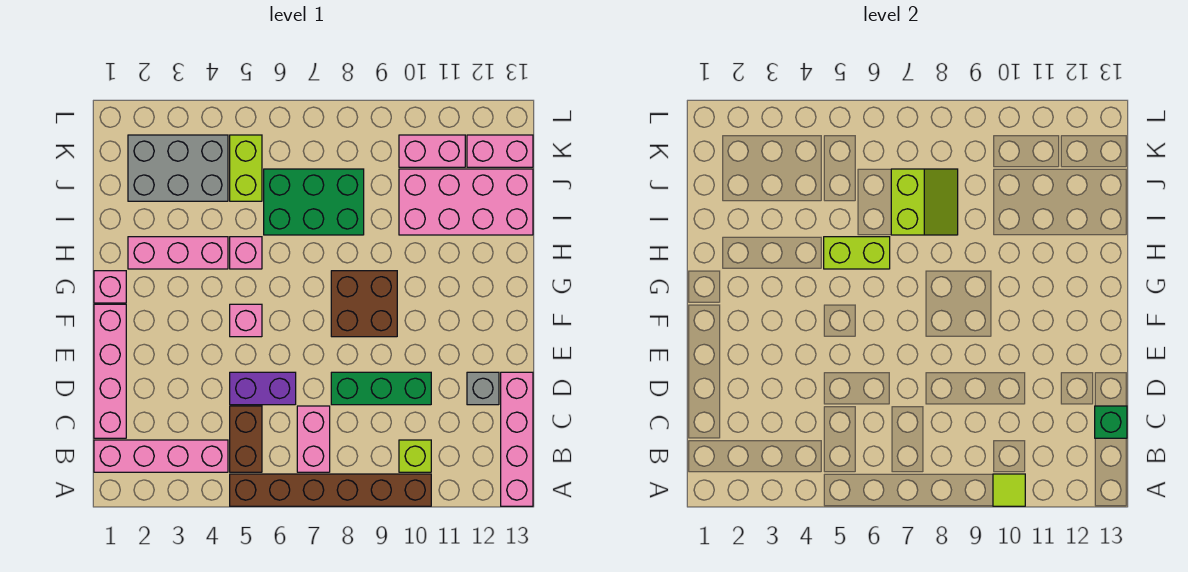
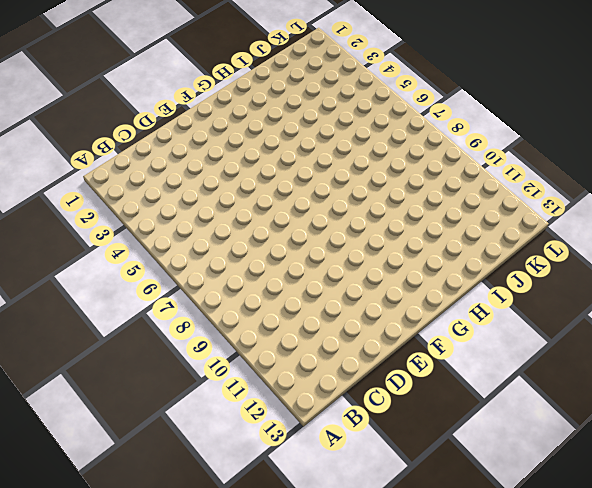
none -> brown brick A5:A10 level 1
none -> pink brick A13:D13 level 1
none -> pink brick B1:B4 level 1

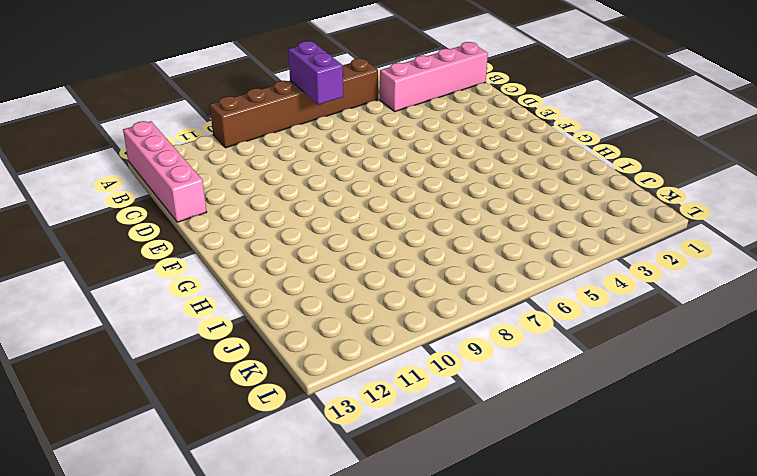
purple brick A7:B7 level 2 -> purple brick D5:D6 level 1
none -> brown brick B5:C5 level 1
none -> pink brick B7:C7 level 1
none -> lime brick B10 level 1

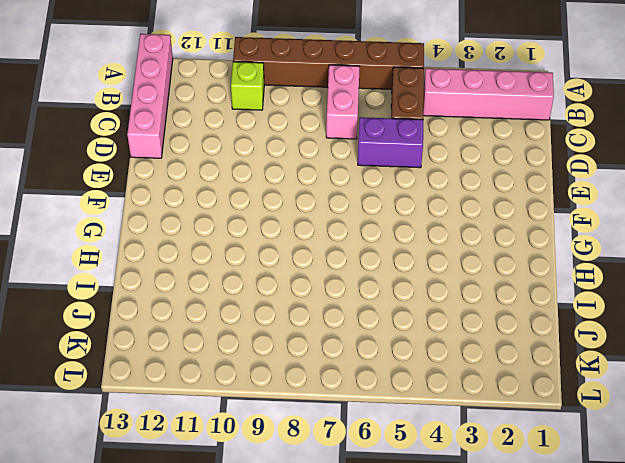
none -> pink brick C1:F1 level 1
none -> green brick D8:D10 level 1
none -> grey brick D12 level 1

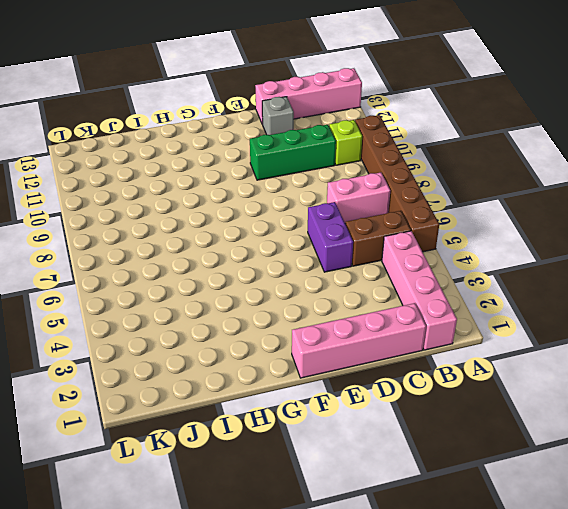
green brick C10:E10 level 1 -> green brick D8:D10 level 1
none -> pink brick F5 level 1
none -> brown brick F8:G9 level 1
none -> pink brick G1 level 1

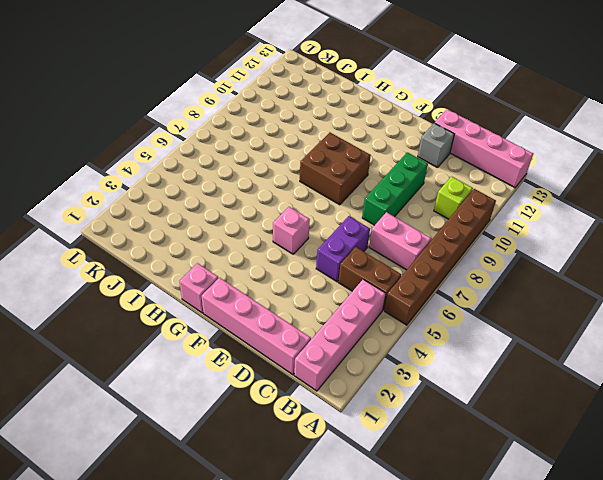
none -> pink brick H2:H4 level 1
none -> pink brick H5 level 1
none -> green brick I6:J8 level 1

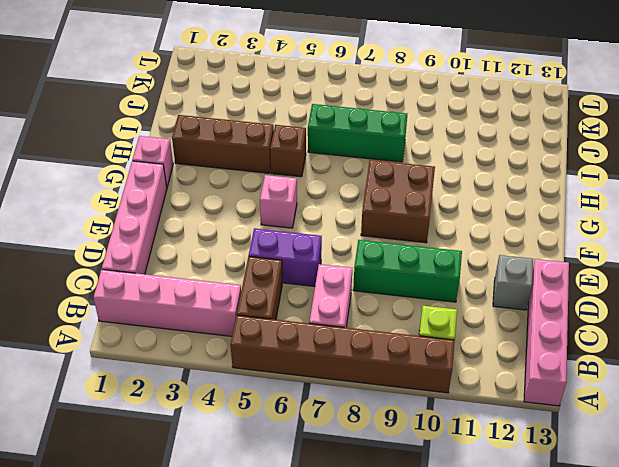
brown brick H2:H4 level 1 -> pink brick H2:H4 level 1
brown brick H5 level 1 -> pink brick H5 level 1
green brick I6:I8 level 1 -> green brick I6:J8 level 1
none -> pink brick I10:J13 level 1
none -> grey brick J2:K4 level 1
none -> lime brick J5:K5 level 1

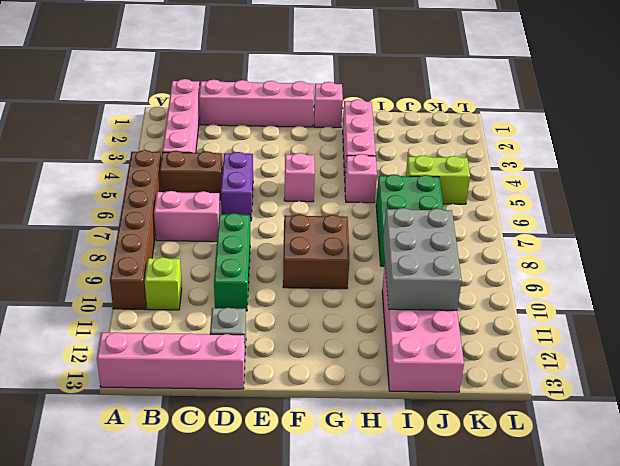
grey brick I9:J11 level 2 -> grey brick J2:K4 level 1
none -> pink brick K10:K11 level 1
none -> pink brick K12:K13 level 1
none -> lime tile A10 level 2

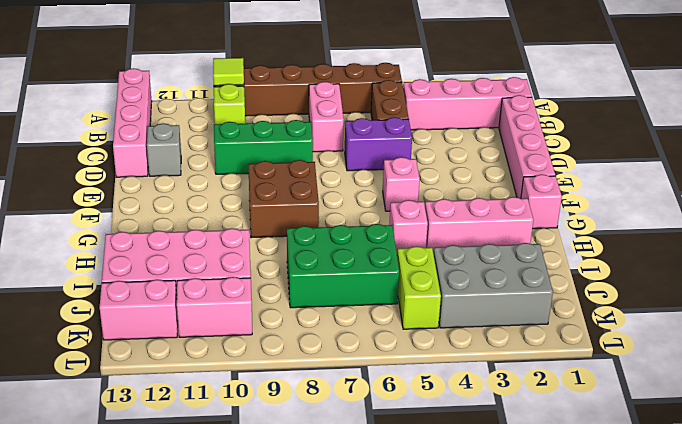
none -> green brick C13 level 2
none -> lime brick H5:H6 level 2
none -> lime slope I7:J8 level 2 top 7

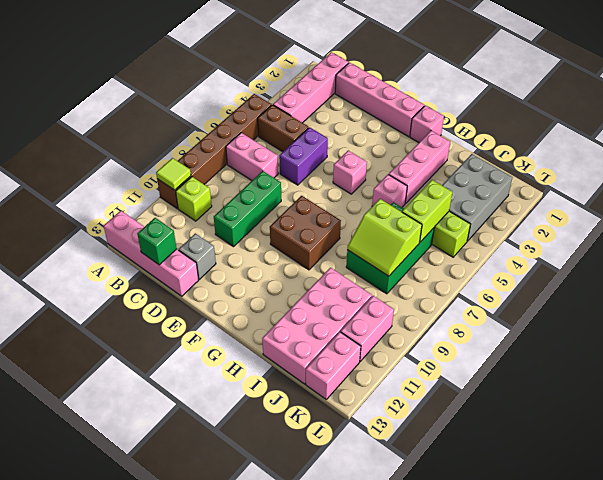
lime brick J5:J6 level 2 -> lime brick H5:H6 level 2

